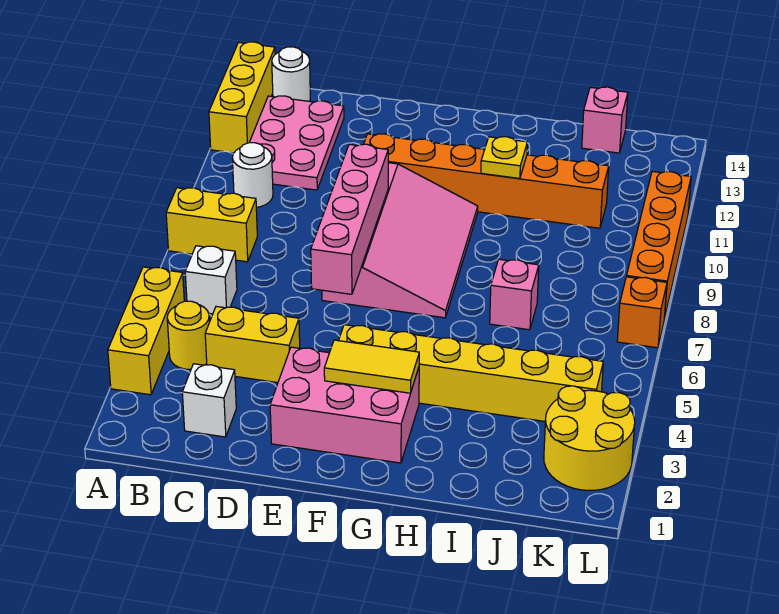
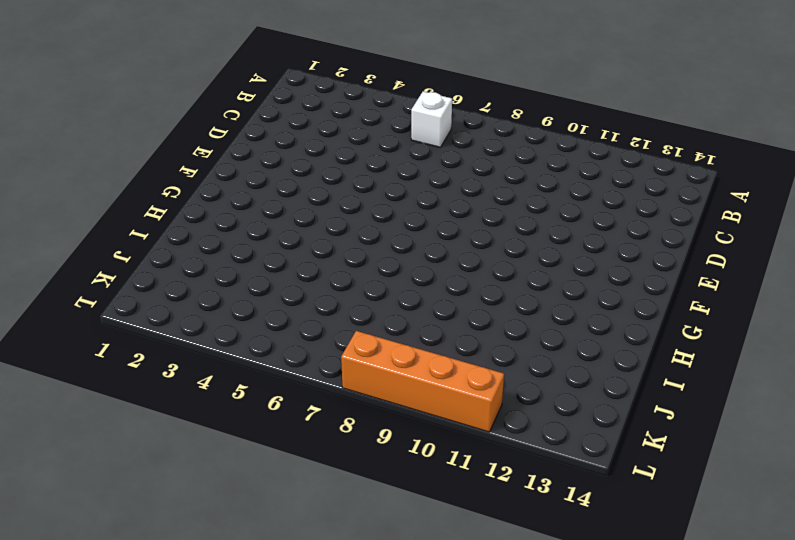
none -> yellow brick A3:A5 level 1
none -> yellow brick A8:B8 level 1
none -> yellow brick A12:A14 level 1

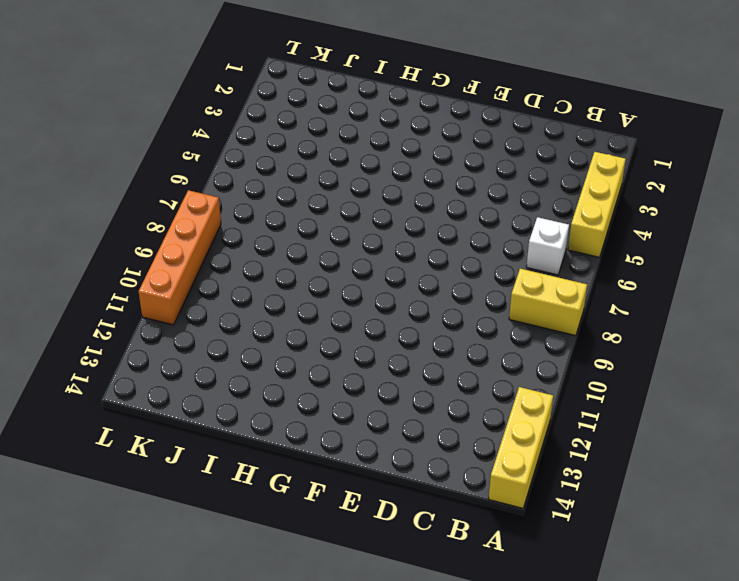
none -> yellow round brick B4 level 1
none -> white round brick B10 level 1
none -> pink plate B11:C13 level 1

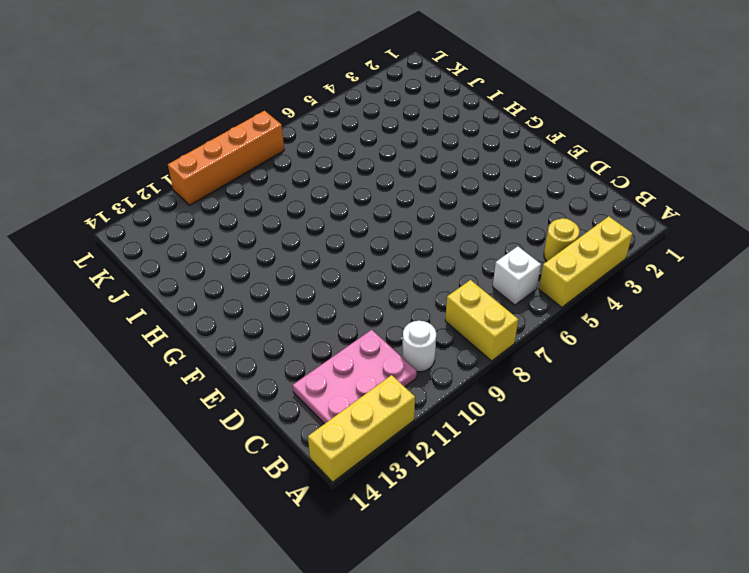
none -> white round brick B14 level 1
none -> white brick C2 level 1
none -> yellow brick C4:D4 level 1

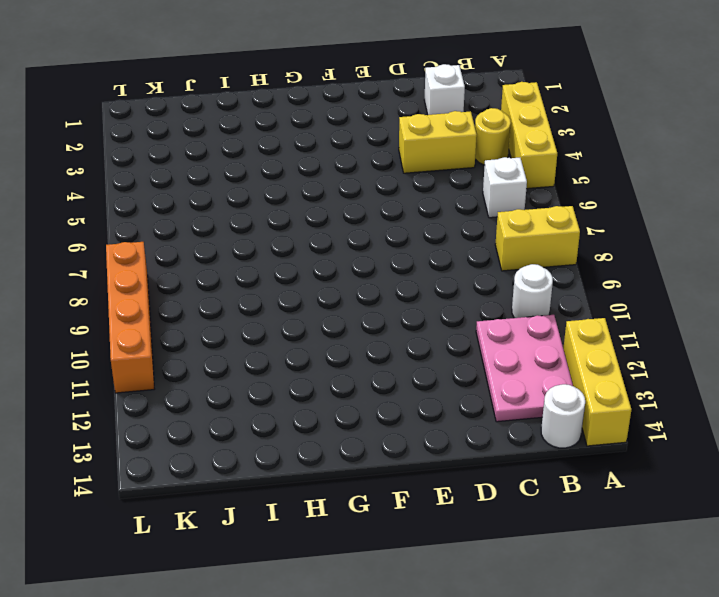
none -> pink brick E2:G3 level 1
none -> pink slope E7:G10 level 1 top E
none -> orange brick E11:J11 level 1

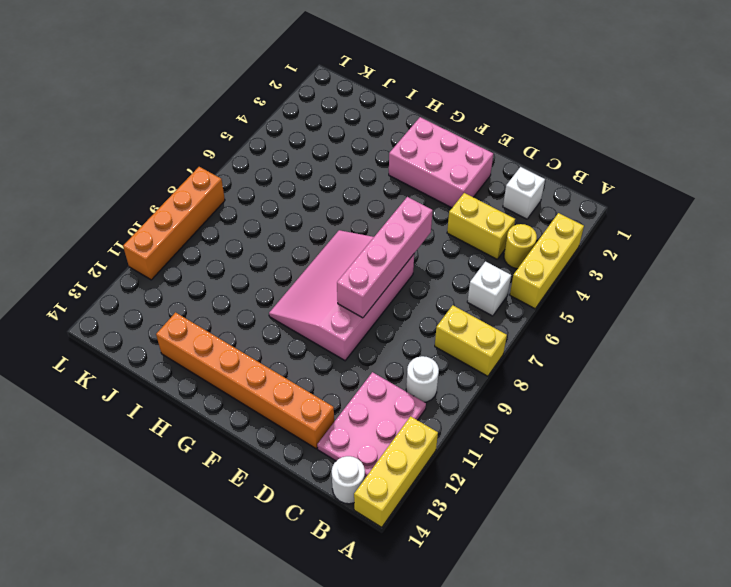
orange brick D13:I13 level 1 -> orange brick E11:J11 level 1
none -> yellow brick F4:K4 level 1
none -> pink brick I7 level 1
none -> pink brick J14 level 1

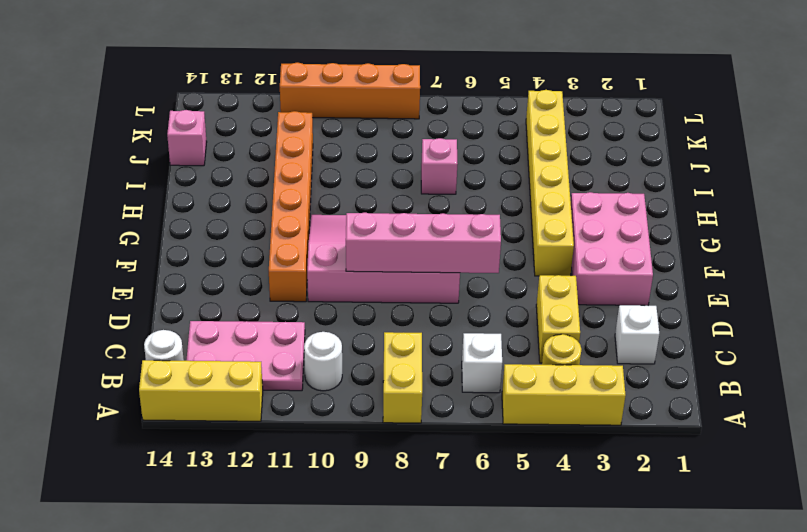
none -> yellow round brick K2:L3 level 1
none -> orange brick L7 level 1
none -> yellow tile F3:G3 level 2

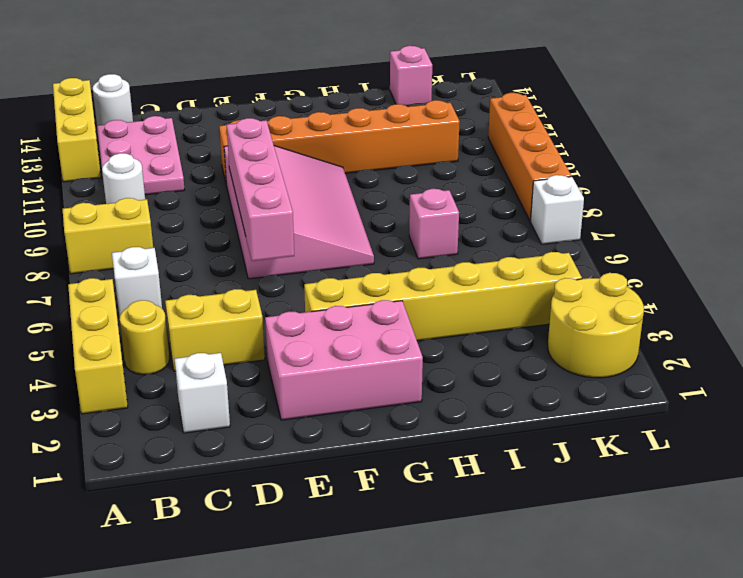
white brick L7 level 1 -> orange brick L7 level 1
none -> yellow tile F3:G3 level 2
none -> yellow plate H11 level 2

